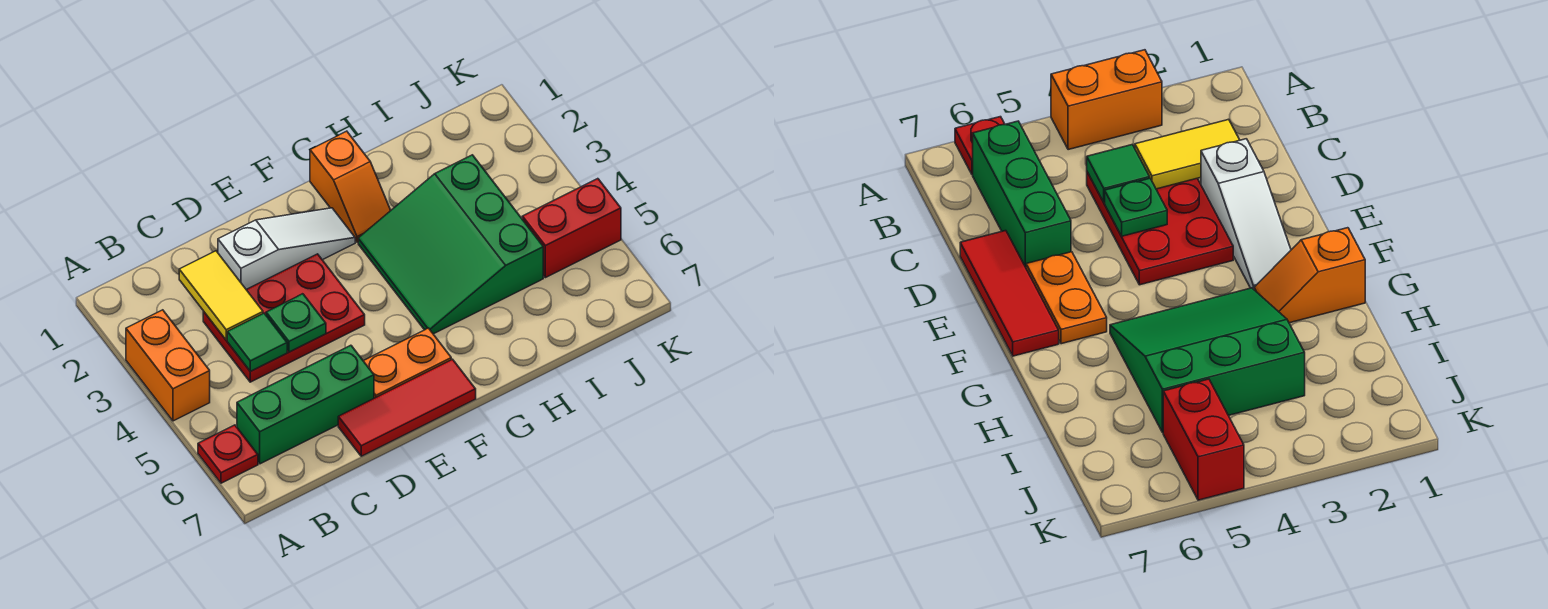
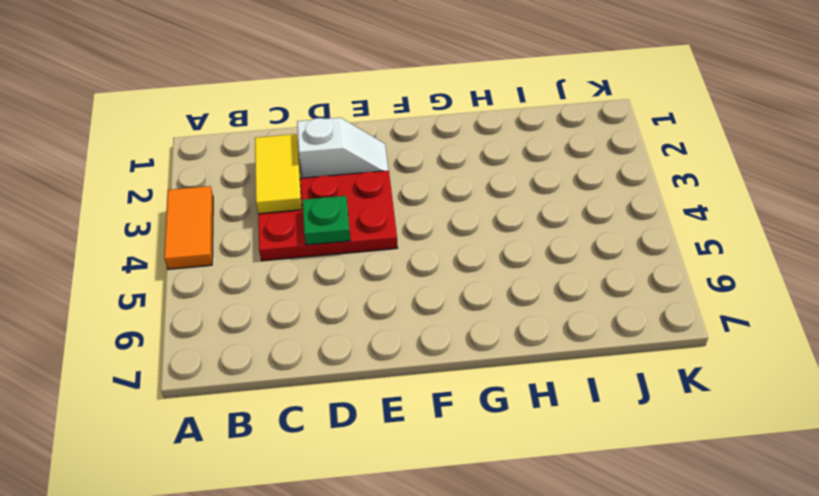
orange tile A3:A4 level 1 -> orange brick A3:A4 level 1
white slope D2:E2 level 1 top D -> white slope D2:F2 level 1 top D
none -> red plate A6 level 1
none -> green brick B6:D6 level 1
none -> red tile D7:F7 level 1

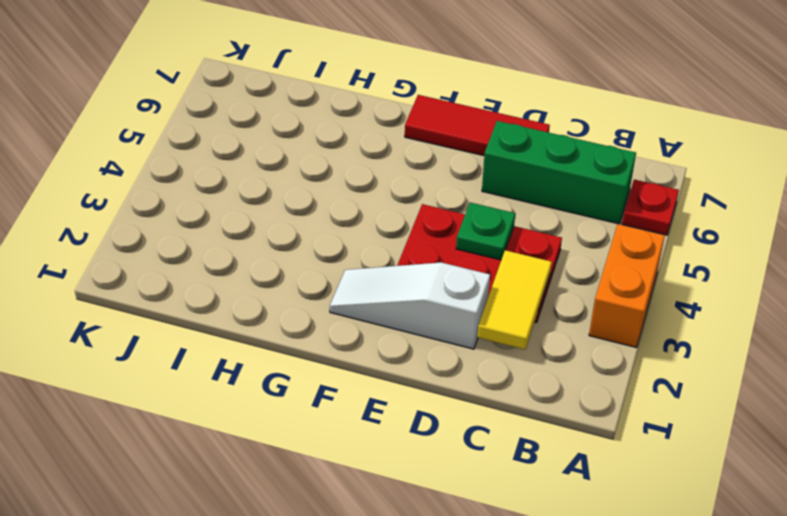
none -> orange plate E6:F6 level 1
none -> orange slope G1:G2 level 1 top 1
none -> green slope G3:I5 level 1 top I

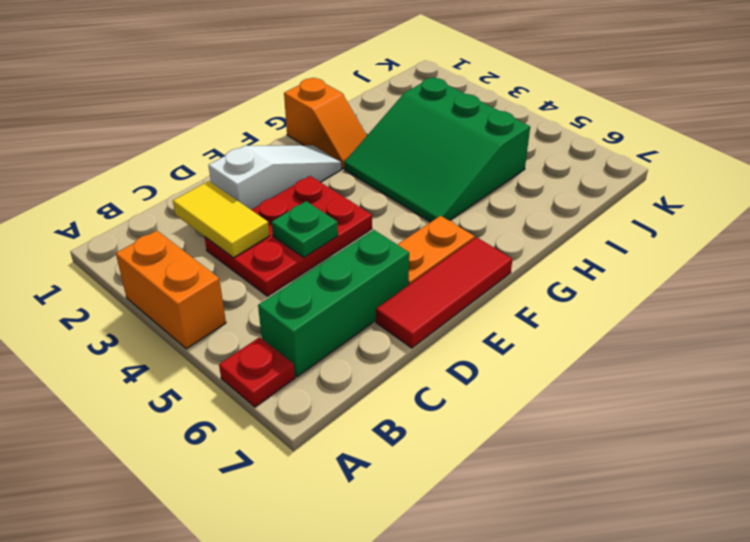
none -> red brick J5:K5 level 1
none -> green tile C4 level 2

